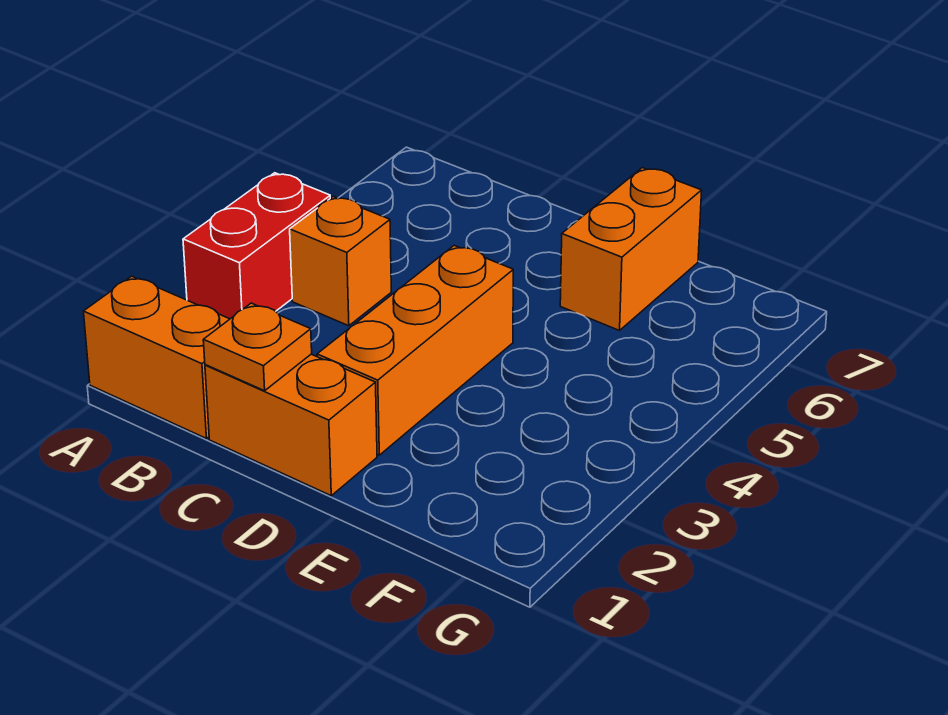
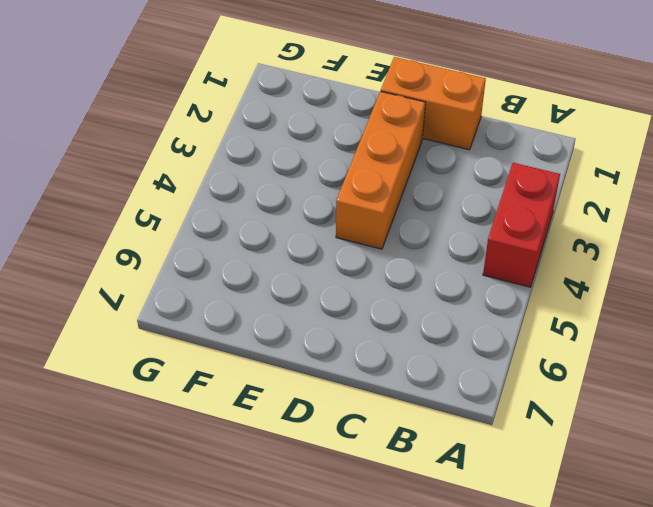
none -> orange brick A1:B1 level 1
none -> orange brick B4 level 1

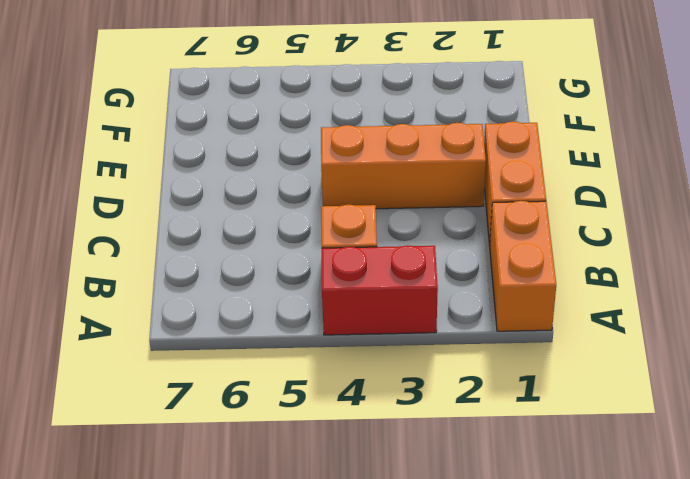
none -> orange brick E6:E7 level 1
none -> orange plate C1 level 2

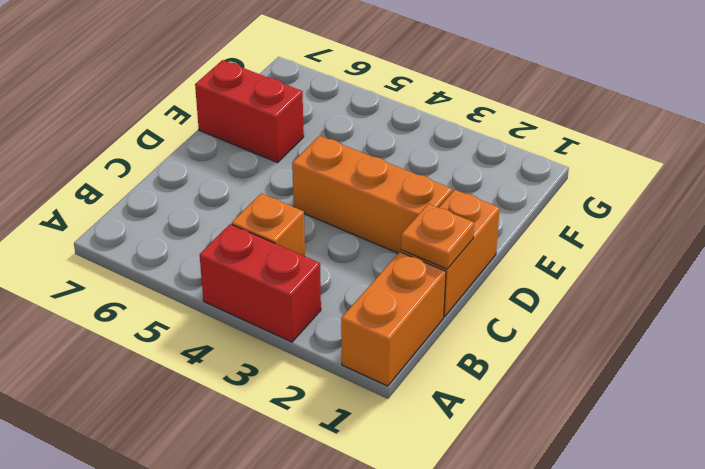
red brick E6:E7 level 1 -> orange brick E6:E7 level 1

